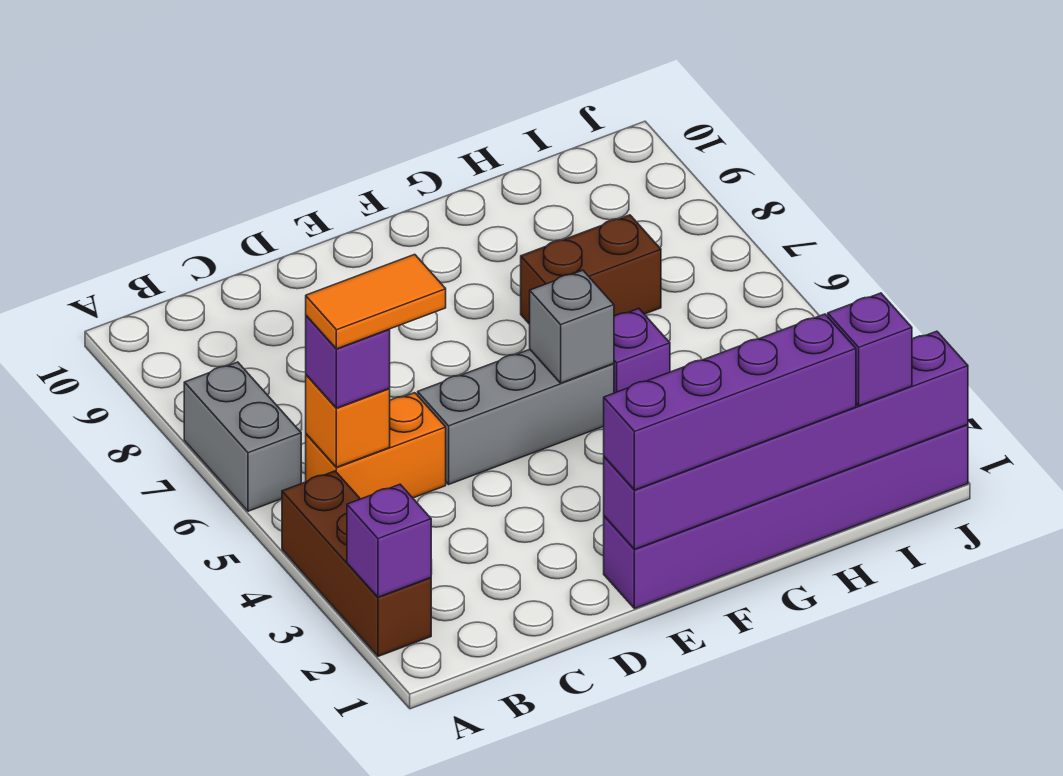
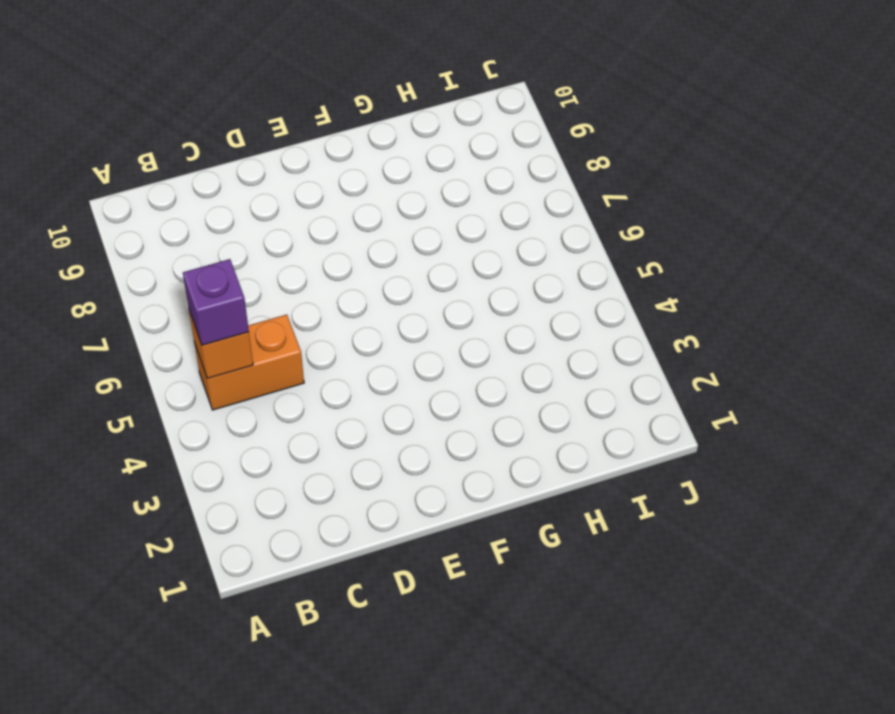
none -> brown brick A2:A4 level 1
none -> grey brick A6:A7 level 1
none -> grey brick D5:F5 level 1

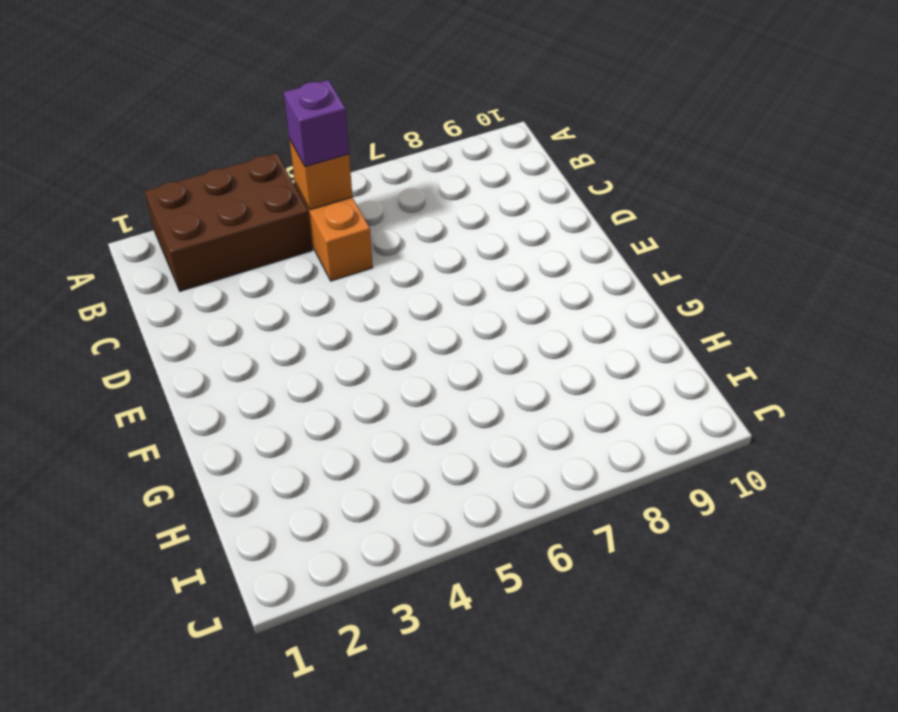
brown brick A2:B4 level 1 -> brown brick A2:A4 level 1
none -> grey brick A6:A7 level 1
none -> grey brick D5:F5 level 1
none -> purple brick E1:J1 level 1

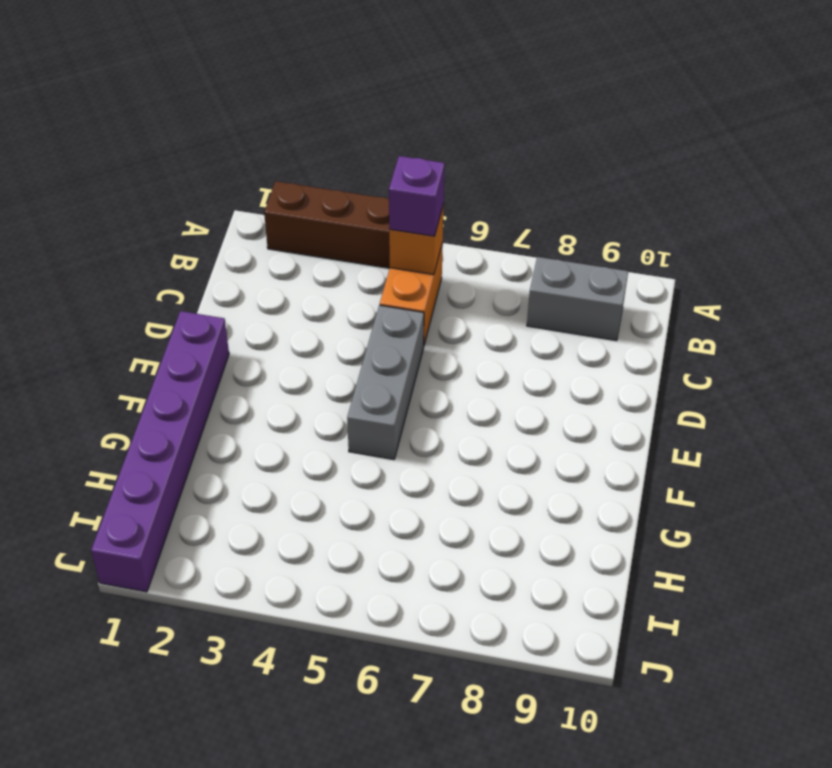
grey brick B8:B9 level 1 -> grey brick A6:A7 level 1
none -> purple brick G5 level 1
none -> brown brick G7:H7 level 1
none -> purple brick A2 level 2

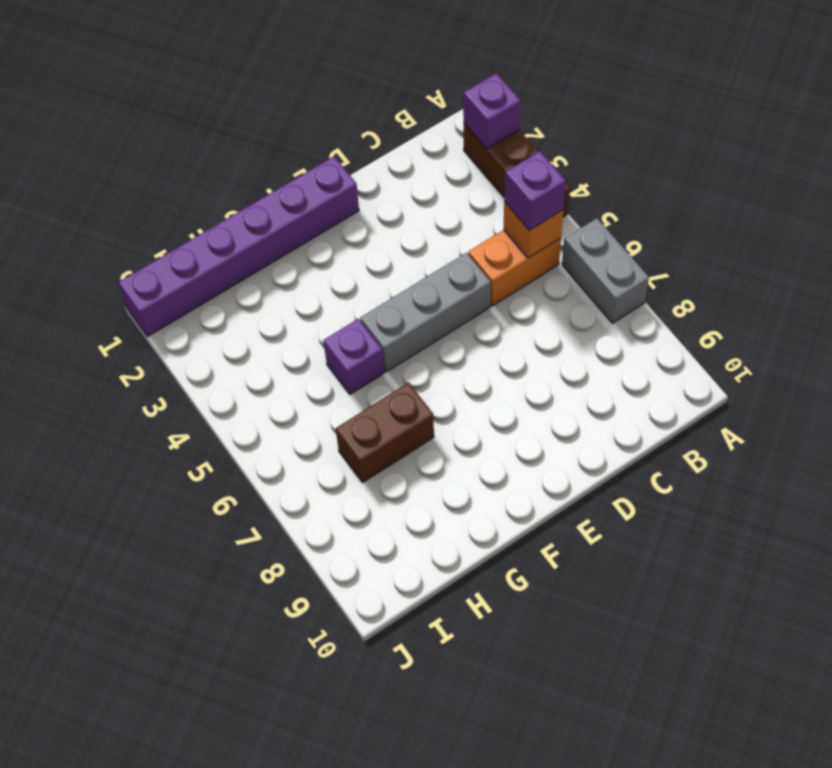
none -> purple brick E1:J1 level 2
none -> grey brick F5 level 2
none -> purple brick E1:H1 level 3

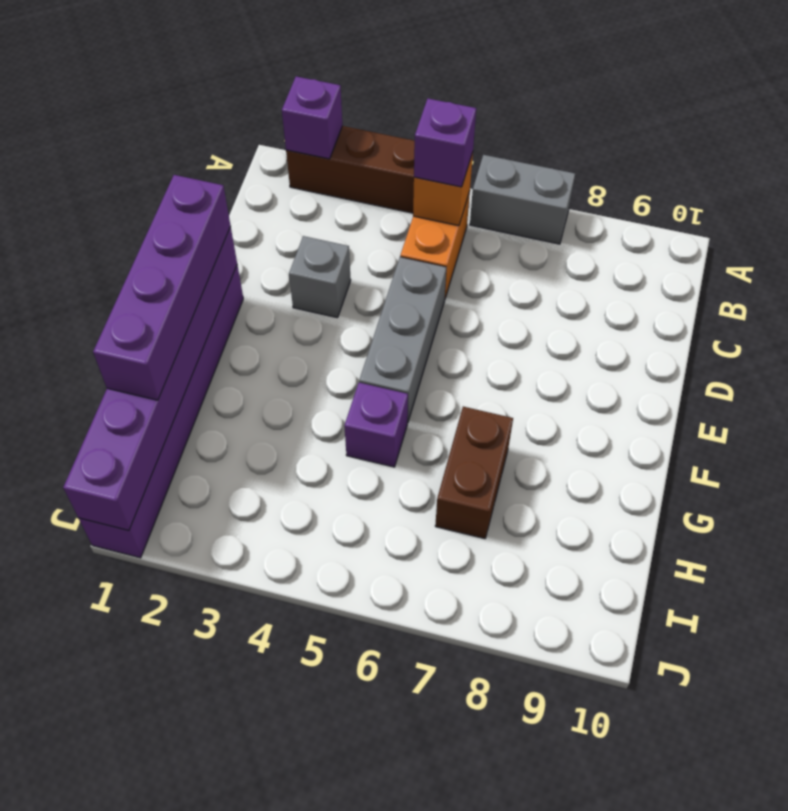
grey brick D3 level 1 -> grey brick F5 level 2
none -> purple brick I1 level 3
none -> orange tile B5:C5 level 4

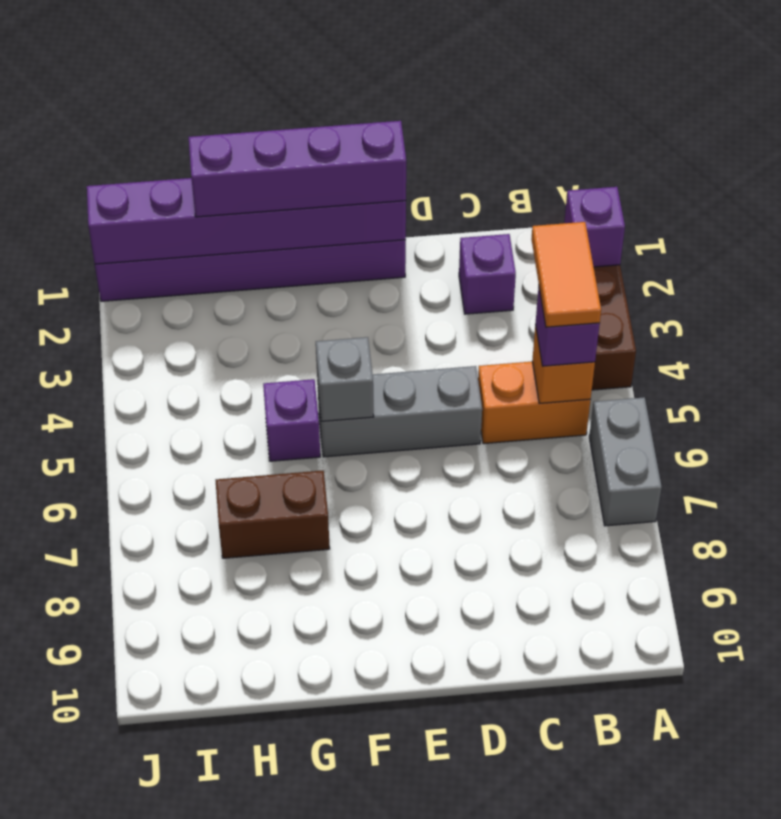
orange tile B4:B5 level 4 -> orange tile B5:C5 level 4
purple brick C2 level 1 -> purple brick I1 level 3

